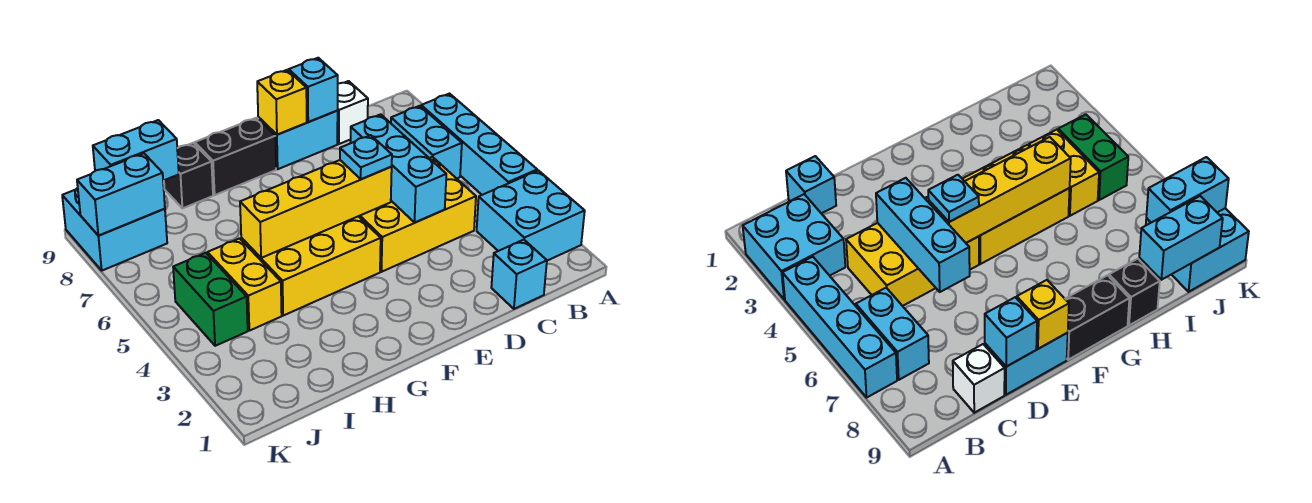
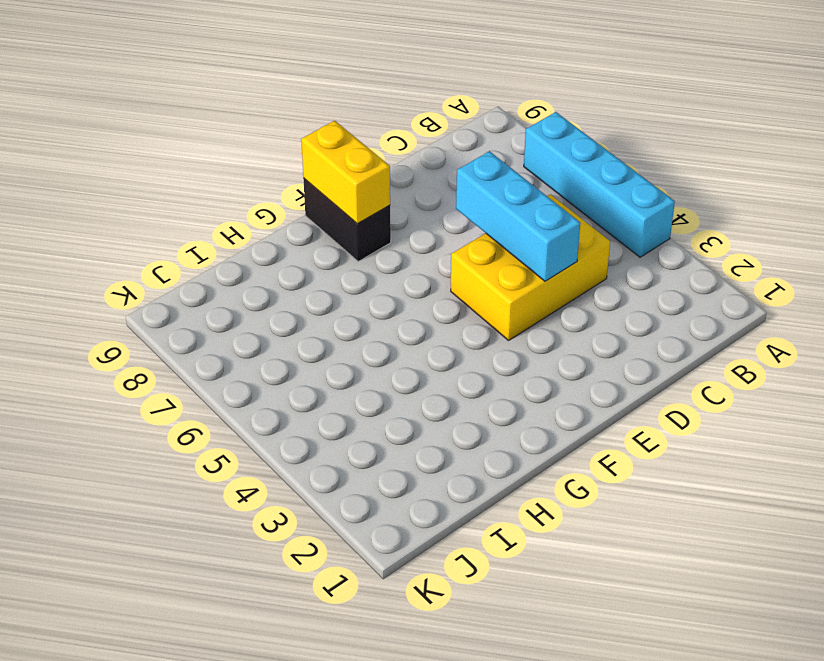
black brick F8:F9 level 1 -> black brick F9:G9 level 1
yellow brick F8:F9 level 2 -> yellow brick I4:I5 level 1
none -> cyan brick A2:B3 level 1
none -> cyan brick B6:B7 level 1
none -> cyan brick C1 level 1

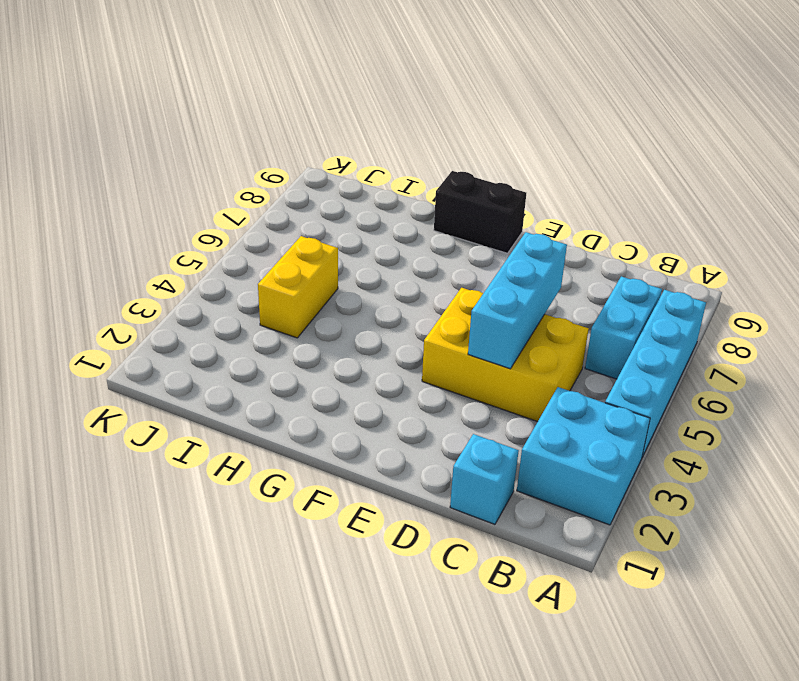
none -> white brick C9 level 1
none -> cyan brick D9:E9 level 1
none -> yellow brick F4:H5 level 1

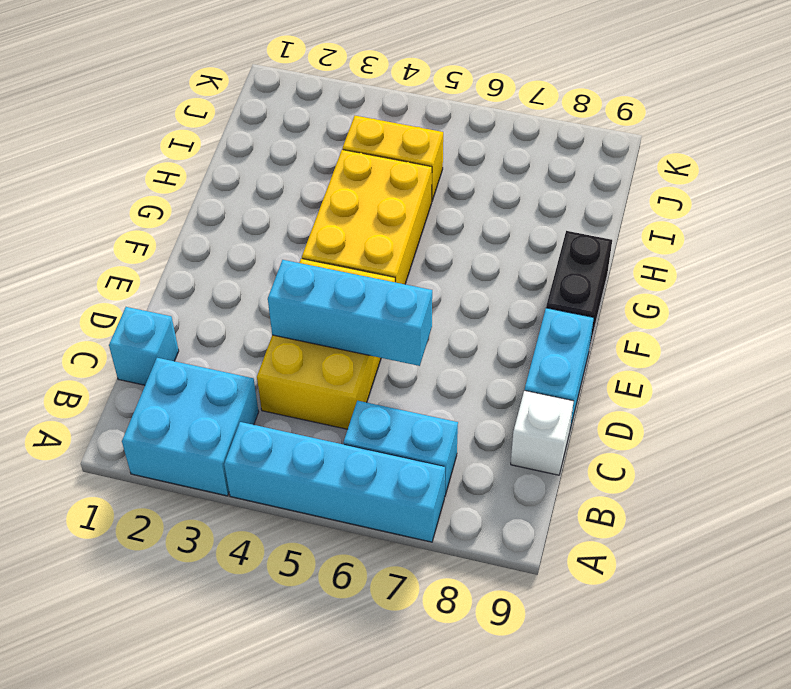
none -> black brick H9 level 1
none -> green brick J4:J5 level 1
none -> cyan brick J8:K9 level 1

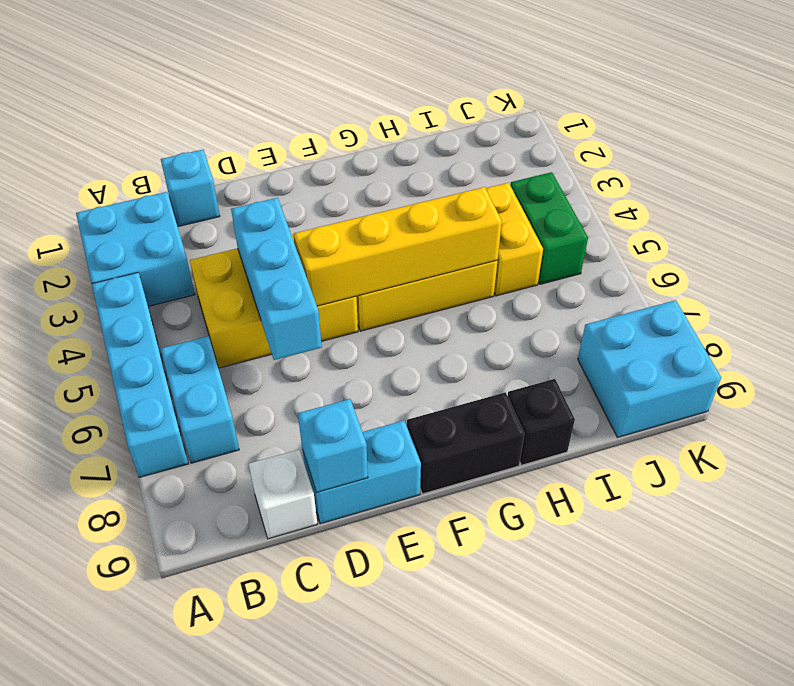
none -> yellow brick E9 level 2
none -> cyan brick I9:J9 level 2
none -> cyan brick J8:K8 level 2

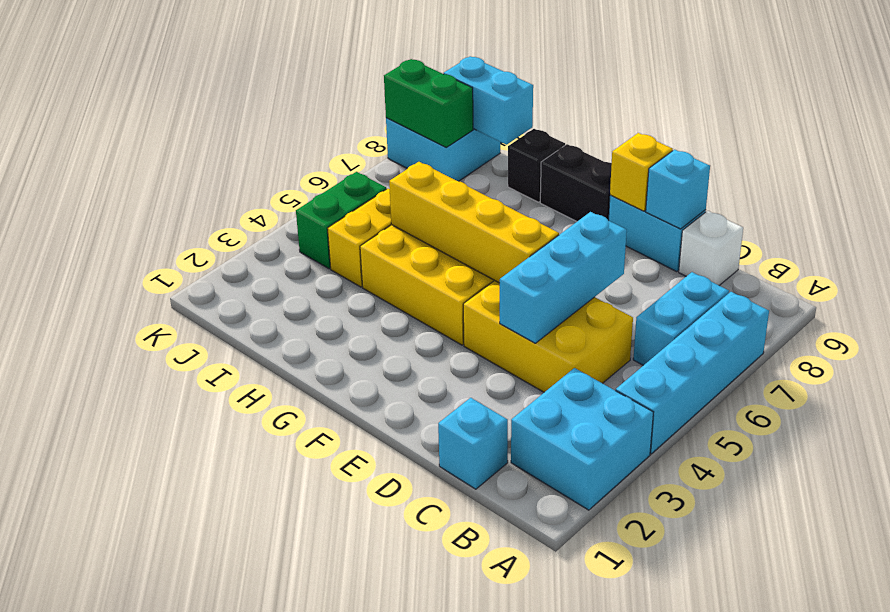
green brick J8:K8 level 2 -> cyan brick J8:K8 level 2
none -> cyan plate E5 level 3

